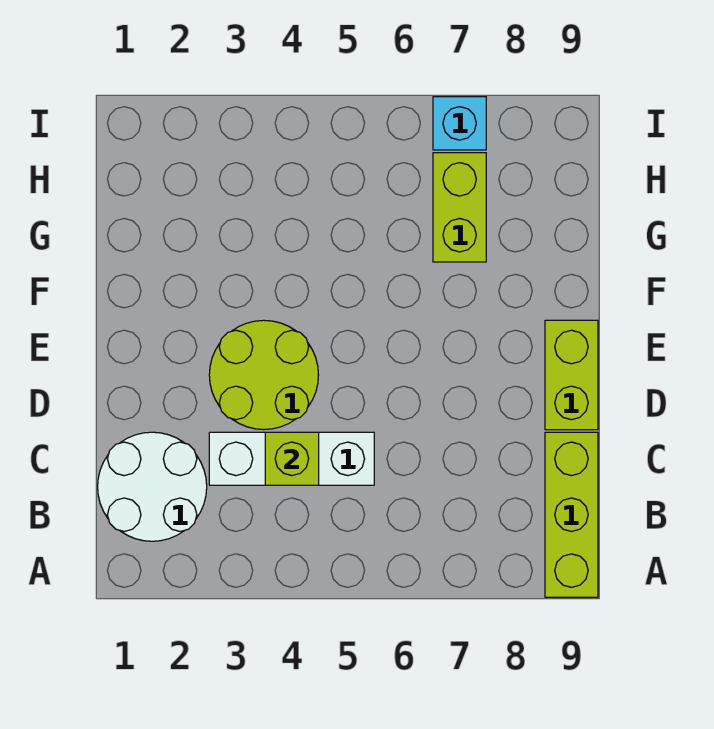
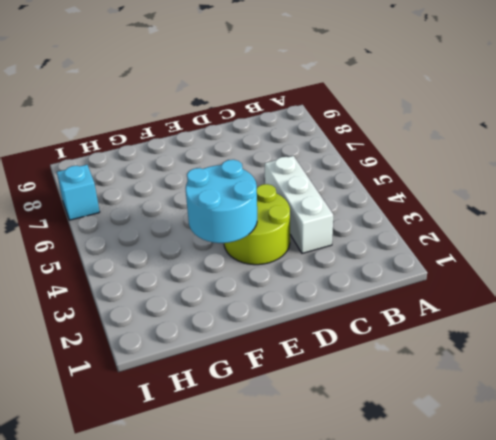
cyan round brick E3:F4 level 2 -> none
none -> lime brick A9:C9 level 1
none -> white round brick B1:C2 level 1

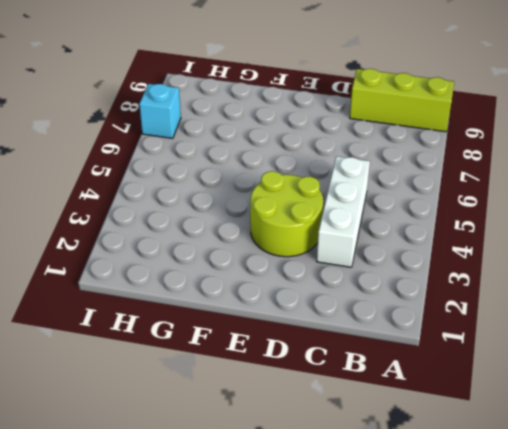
none -> white round brick B1:C2 level 1
none -> lime brick D9:E9 level 1

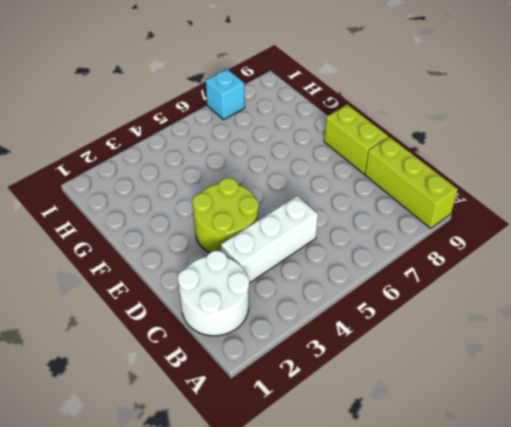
none -> lime brick G7:H7 level 1
none -> lime brick C4 level 2

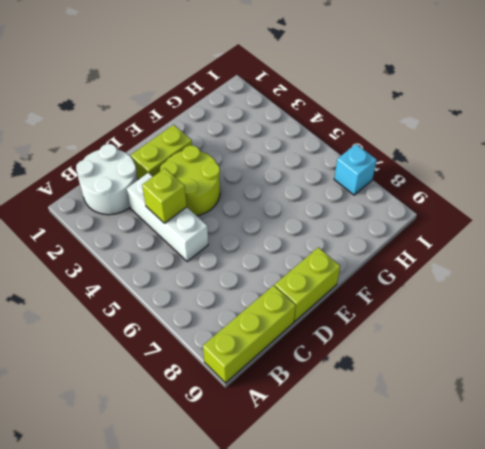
lime brick D2:E2 level 1 -> lime brick G7:H7 level 1

